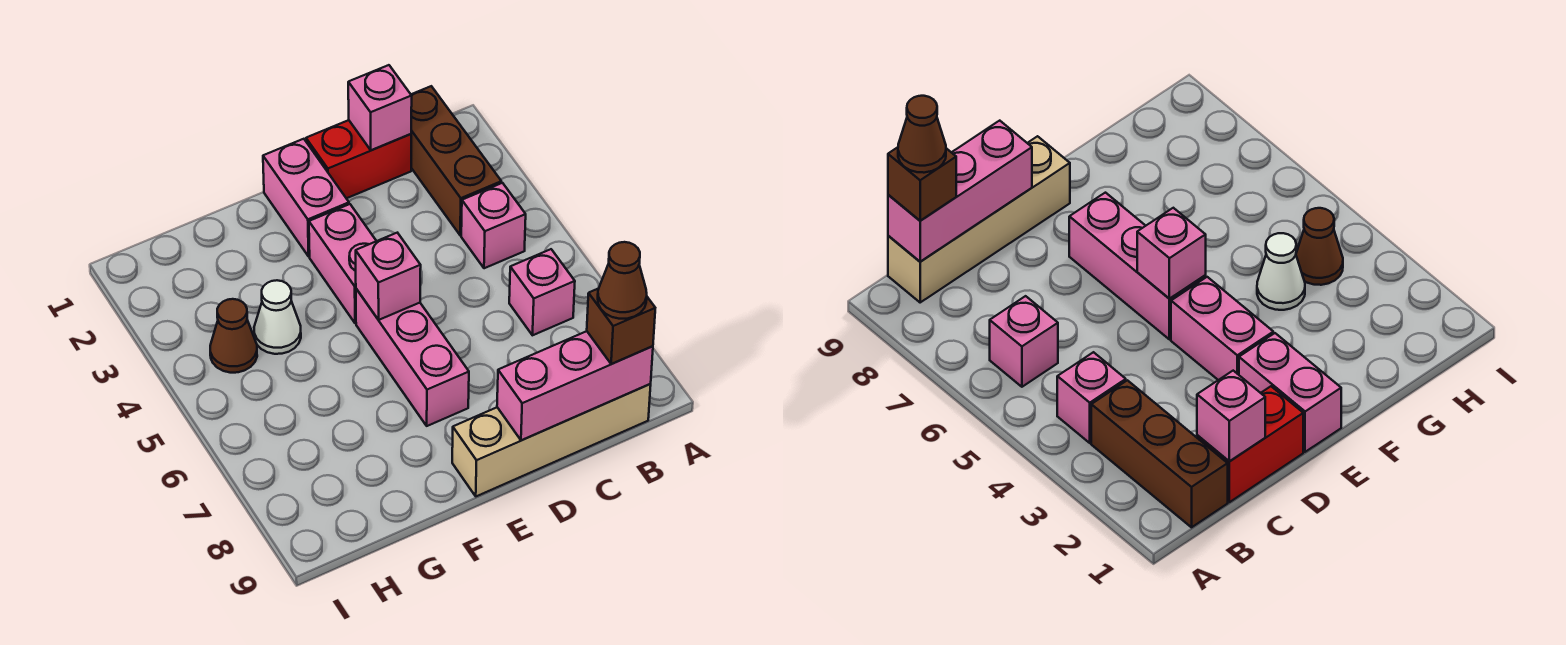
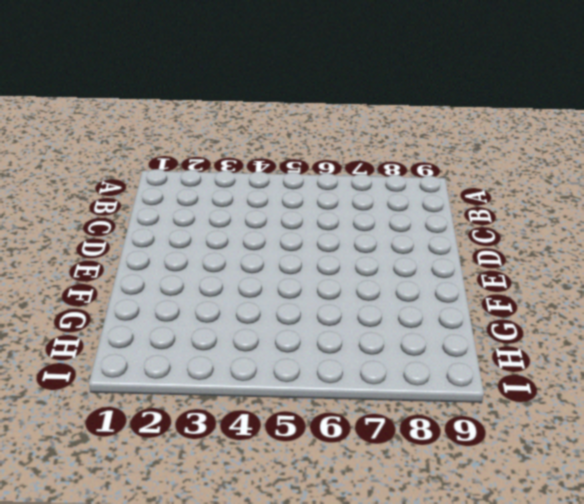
none -> brown brick B1:B3 level 1
none -> pink brick B4 level 1
none -> pink brick B6 level 1

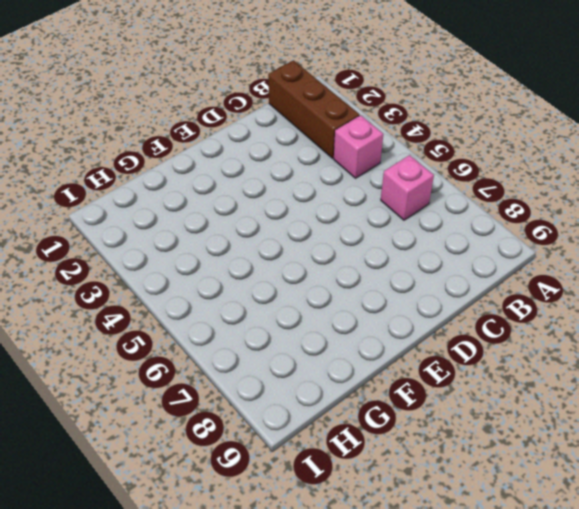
none -> tan brick B9:E9 level 1
none -> red brick C1:D1 level 1
none -> pink brick E1:E2 level 1

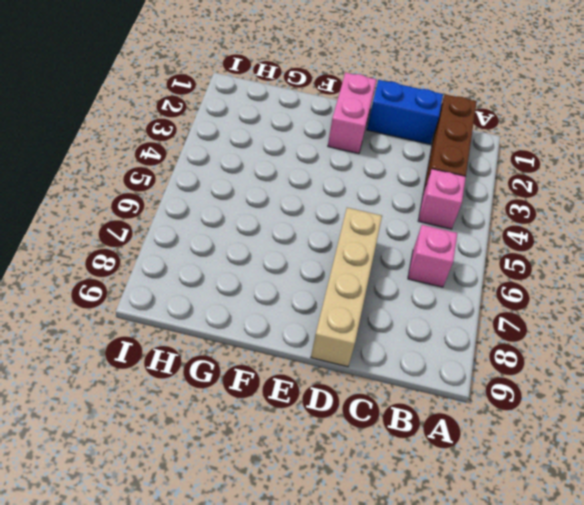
blue brick C1:D1 level 1 -> red brick C1:D1 level 1
tan brick D6:D9 level 1 -> tan brick B9:E9 level 1
none -> pink brick E3:E4 level 1
none -> pink brick E5:E7 level 1
none -> white cone G4 level 1

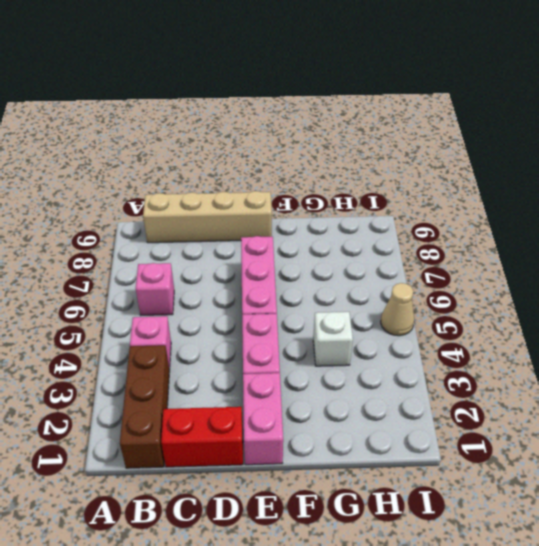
white brick G4 level 1 -> white cone G4 level 1
tan cone I5 level 1 -> none
none -> brown cone H4 level 1
none -> pink brick B9:D9 level 2
none -> pink brick C1 level 2

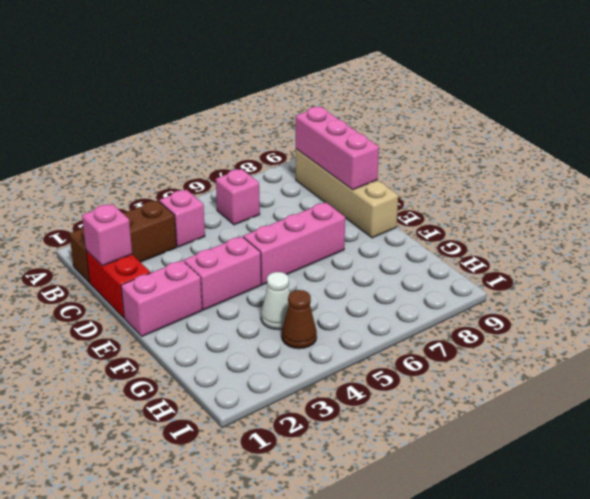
none -> pink brick E5 level 2
none -> brown brick B9 level 3
none -> brown cone B9 level 4

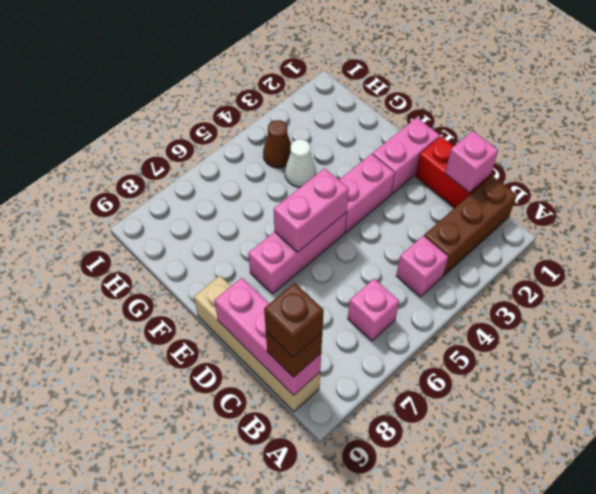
brown brick B9 level 4 -> brown cone B9 level 4
pink brick E5:E6 level 2 -> pink brick E5 level 2

